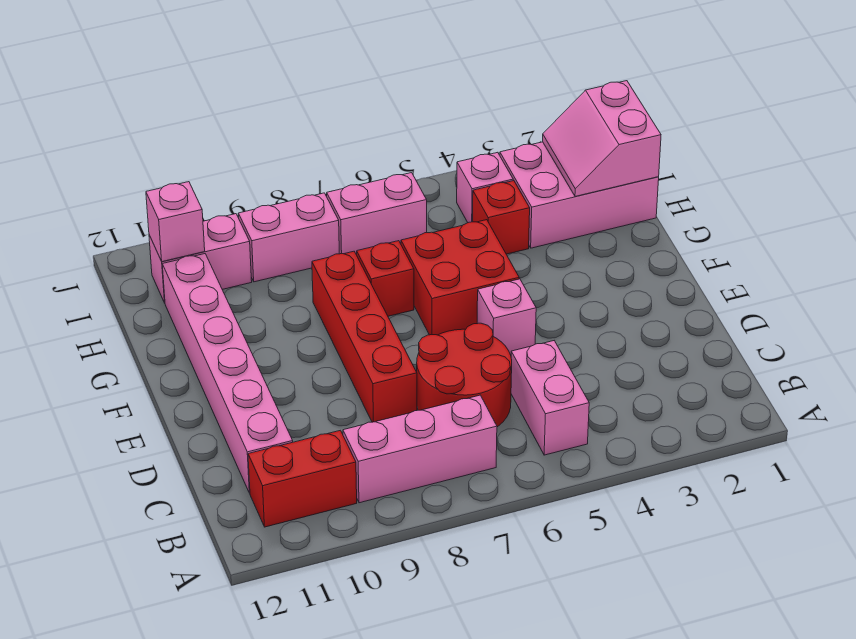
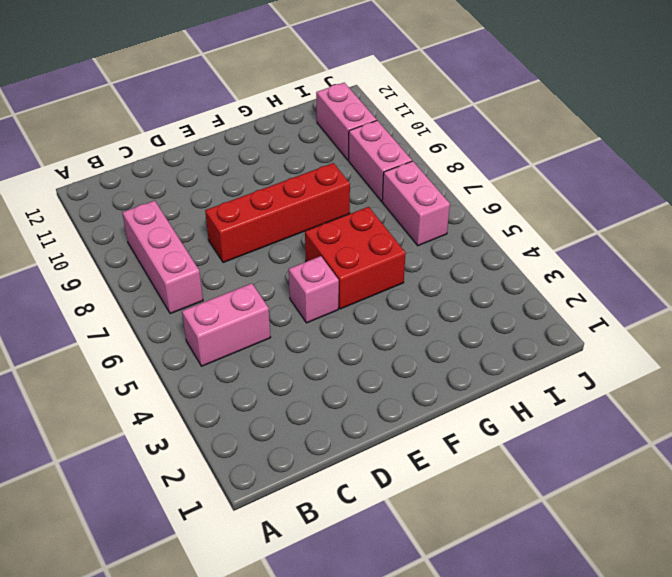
none -> red brick B10:B11 level 1
none -> red round brick C6:D7 level 1
none -> pink brick C11:H11 level 1

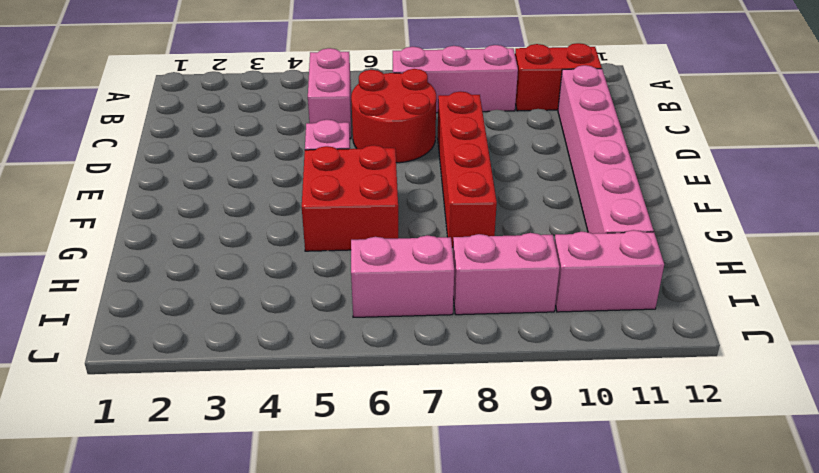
none -> red brick G7 level 1
none -> pink brick H1:I3 level 1
none -> red brick H4 level 1

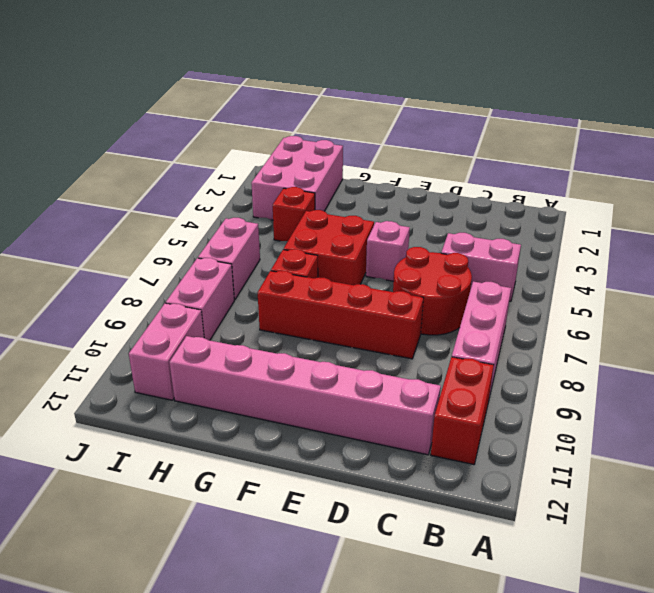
none -> pink brick I4 level 1
none -> pink slope H1:I2 level 2 top 1
none -> pink brick I11 level 2

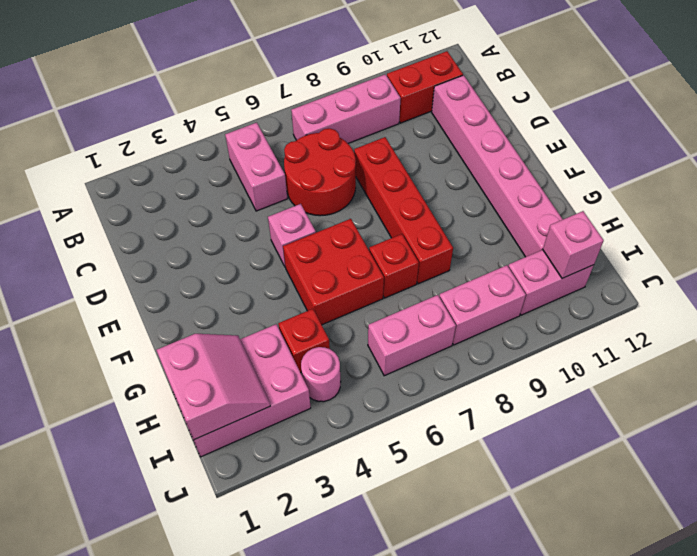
pink round brick I4 level 1 -> pink brick I4 level 1

